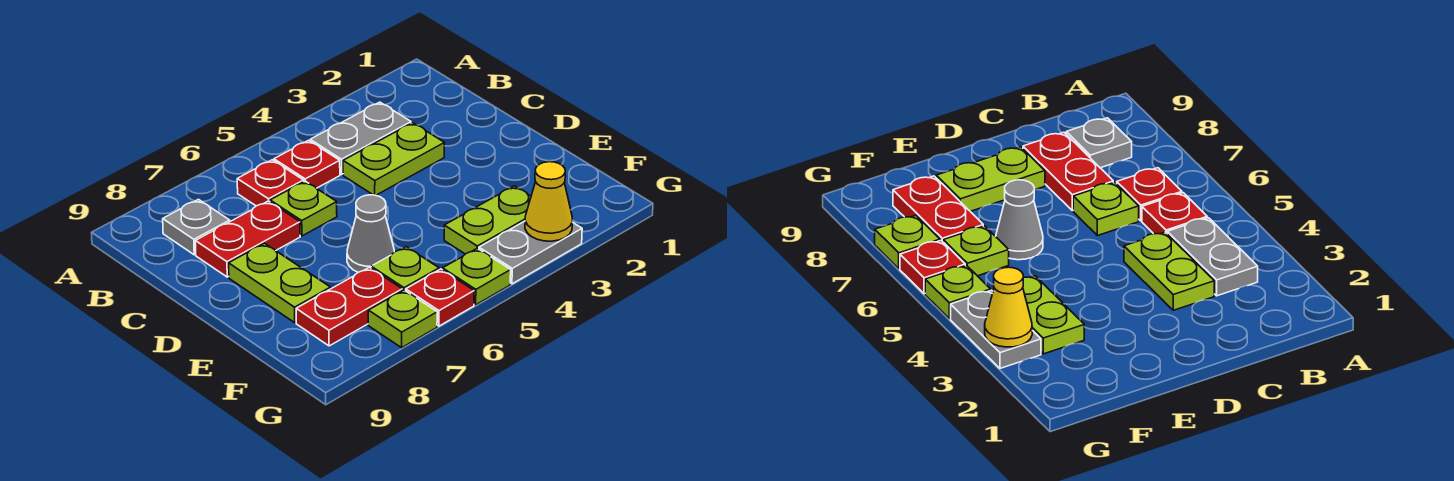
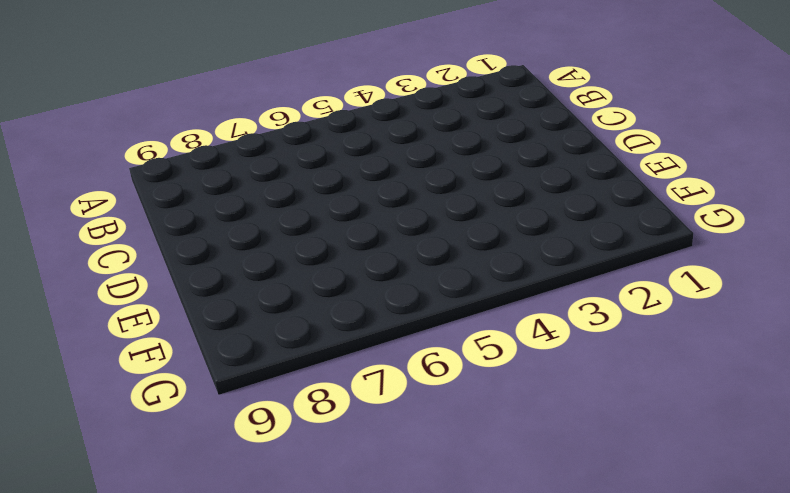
none -> grey plate B3:B4 level 1
none -> red plate B5 level 1
none -> red plate B6 level 1

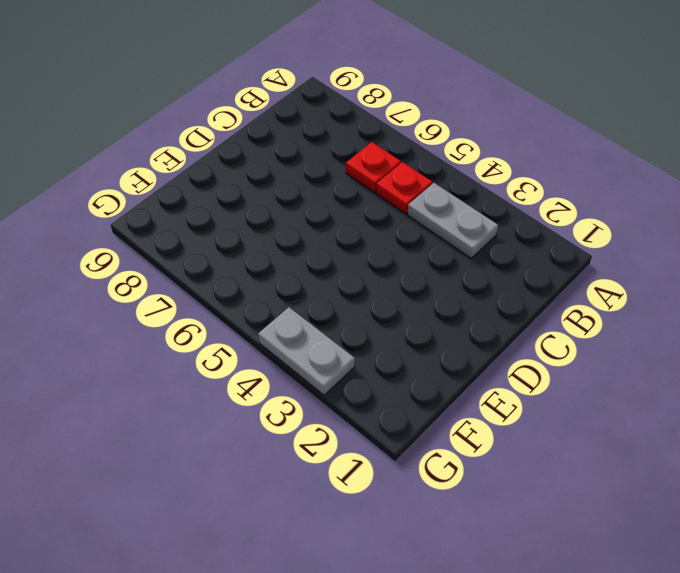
none -> grey plate B8 level 1
none -> lime plate C3:C4 level 1
none -> lime plate C6 level 1

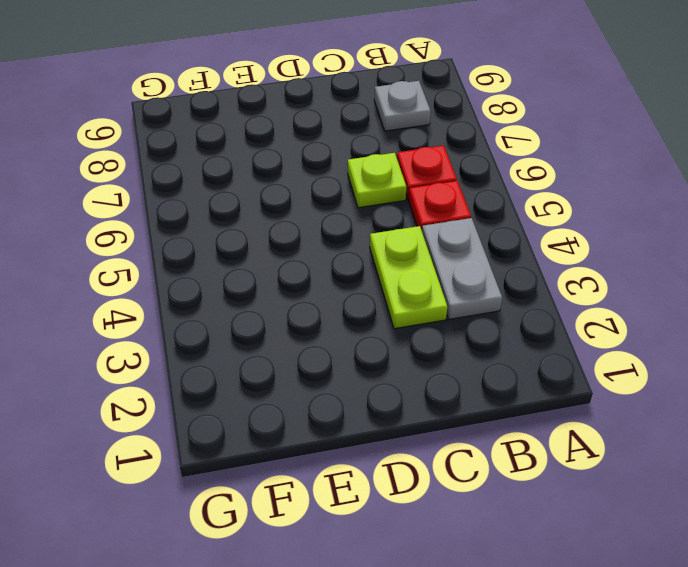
none -> red plate C7:C8 level 1
none -> lime plate D8:E8 level 1
none -> grey cone E6 level 1

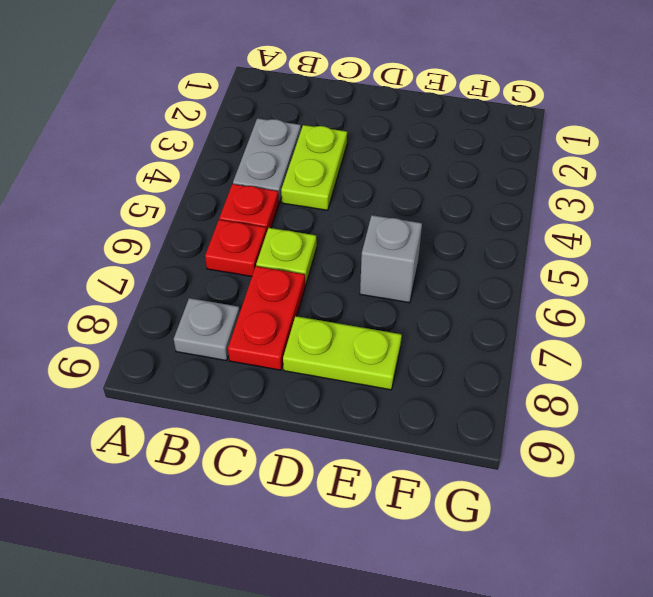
grey brick E6 level 1 -> grey cone E6 level 1
none -> lime plate F3:F4 level 1
none -> lime plate F6 level 1
none -> red plate F7:F8 level 1

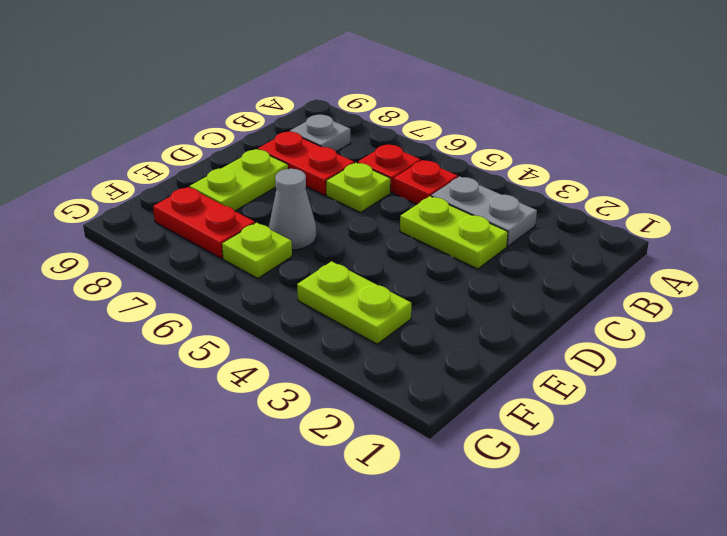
none -> grey plate G3:G4 level 1
none -> lime plate G5 level 1
none -> red plate G6 level 1

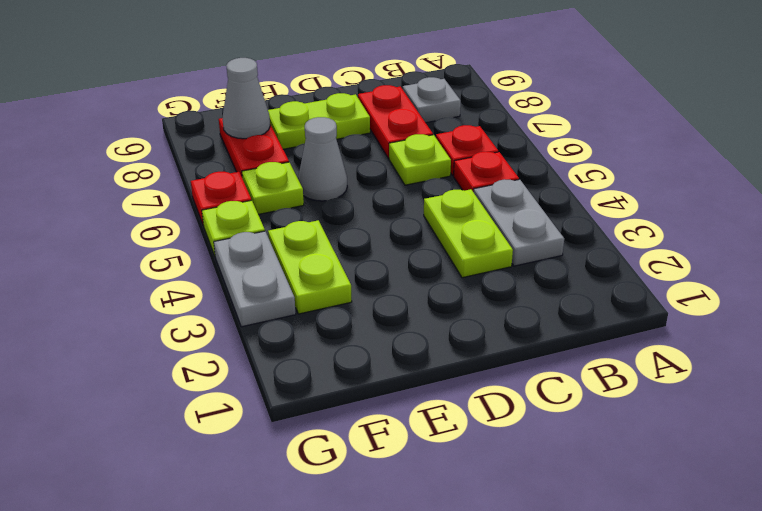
grey cone F8 level 2 -> none
none -> lime plate G7 level 1
none -> yellow cone G3 level 2

